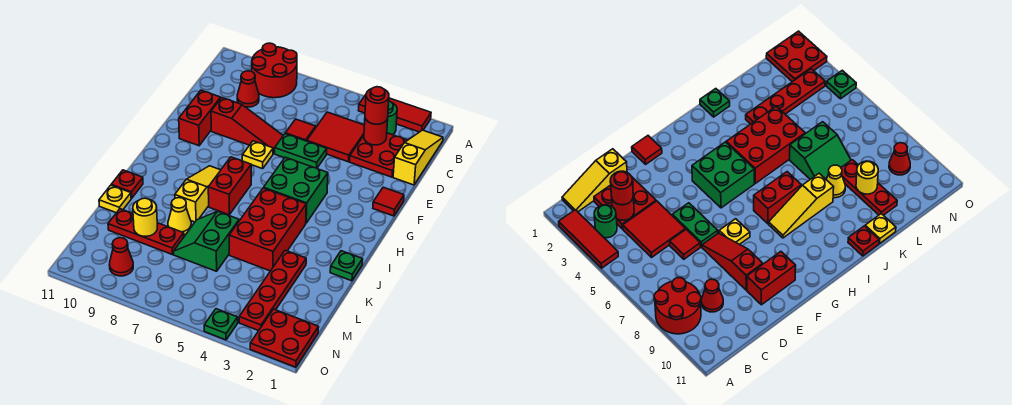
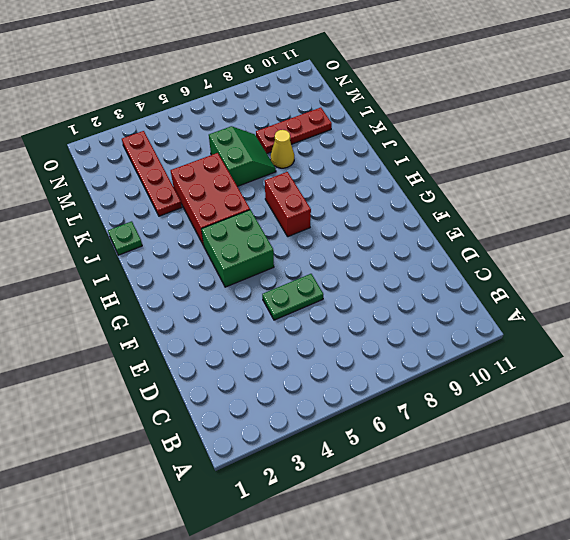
none -> red tile A2:A4 level 1
none -> red round brick A8:B9 level 1
none -> yellow slope B1:D1 level 1 top D
none -> green round brick B3 level 1

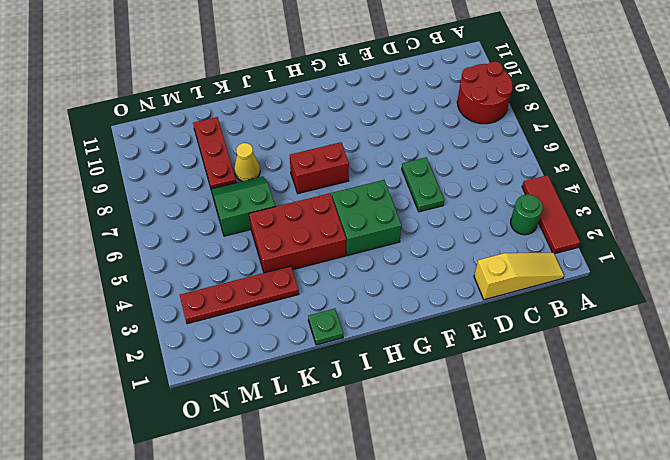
none -> red plate C2:D3 level 1
none -> red tile C4:D5 level 1
none -> red cone C9 level 1
none -> red tile D6 level 1

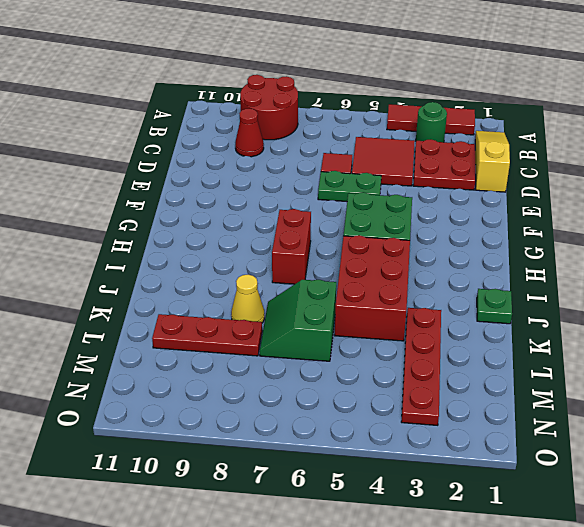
none -> red slope E7:E9 level 1 top 9
none -> red brick E10:F10 level 1
none -> red tile F1 level 1
none -> yellow plate F7 level 1

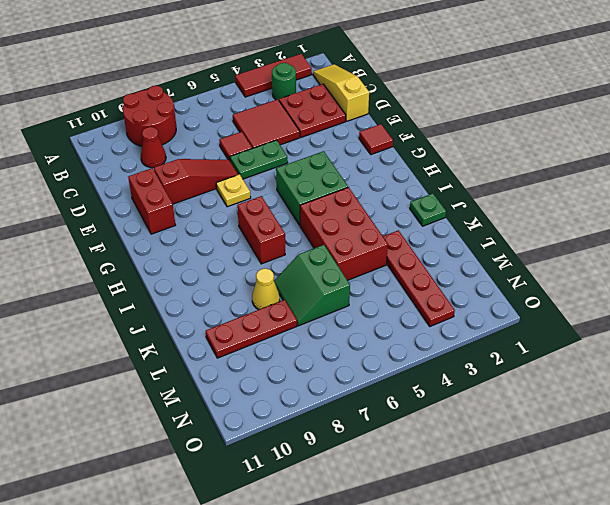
none -> yellow slope H8:J8 level 1 top J
none -> red plate J11 level 1
none -> yellow plate K11 level 1
none -> red plate N1:O2 level 1

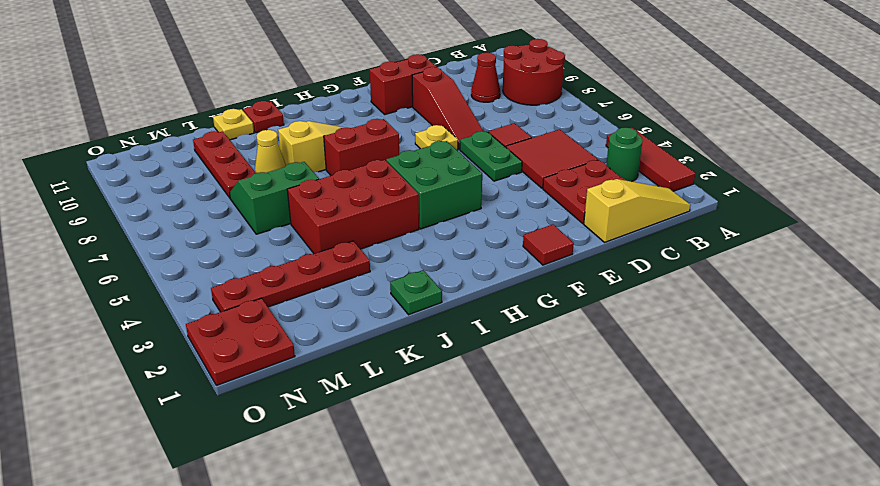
none -> red cone N9 level 1
none -> green plate O4 level 1
none -> red round brick C3 level 2
none -> yellow round brick L9 level 2

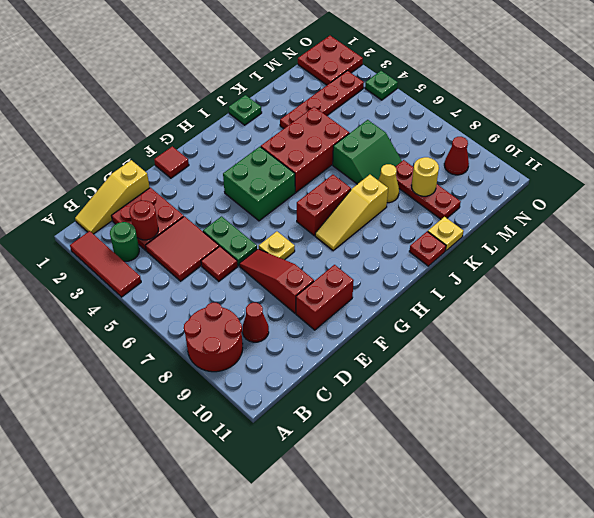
none -> red round brick C3 level 3

